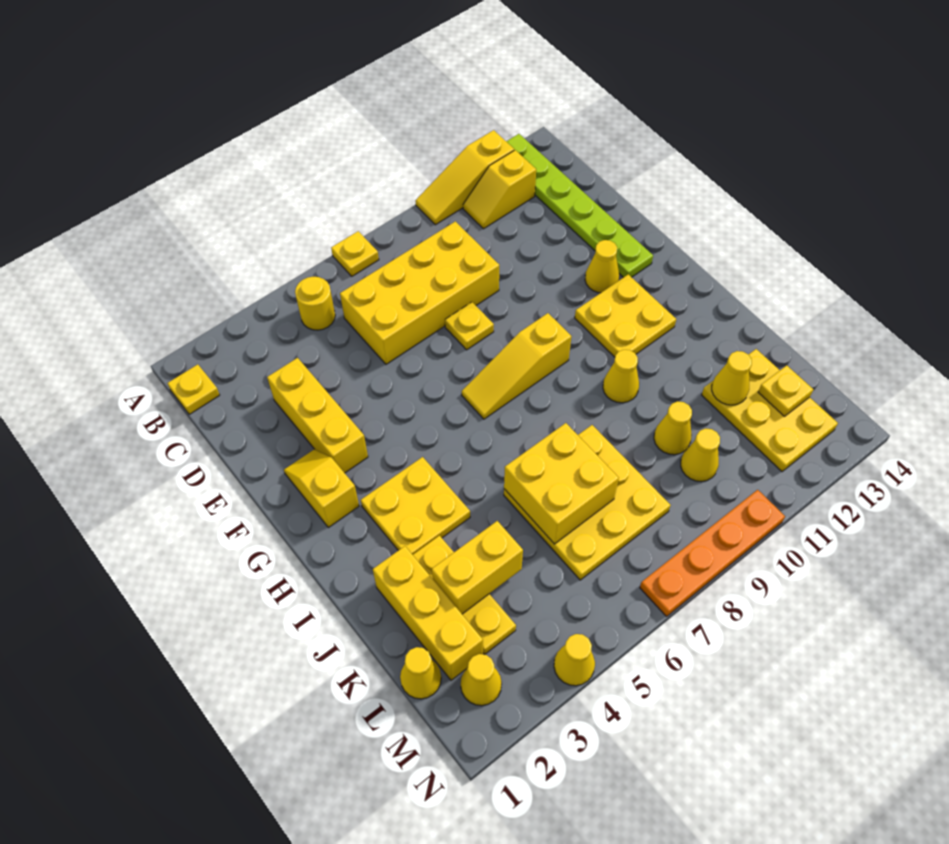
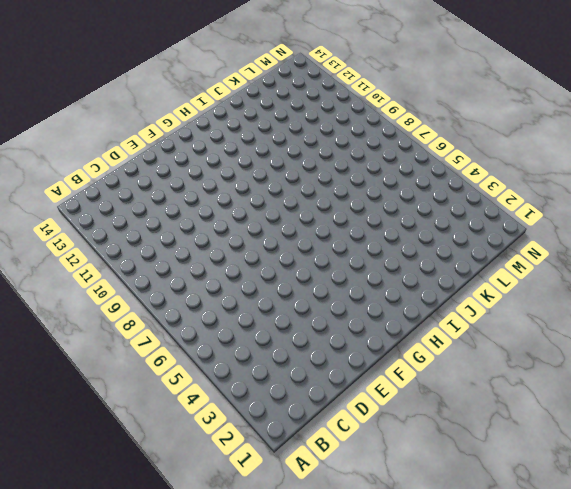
none -> yellow plate A7 level 1
none -> yellow slope A10:A12 level 1 top 12
none -> lime plate A13:F13 level 1

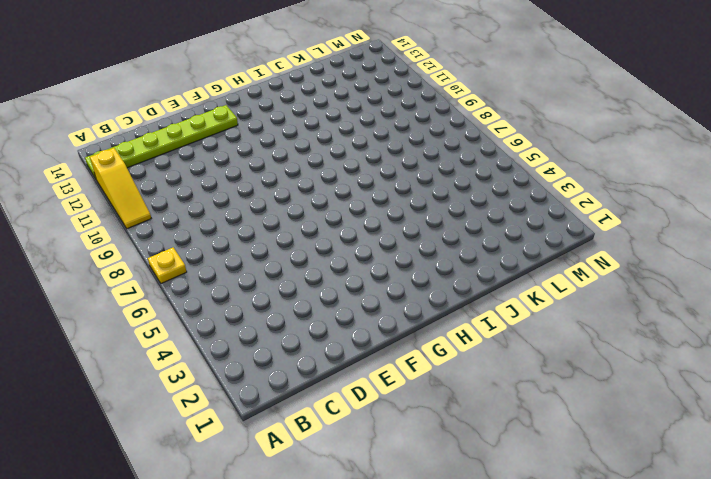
none -> yellow plate B1 level 1
none -> yellow round brick B5 level 1
none -> yellow slope B11:B12 level 1 top 12

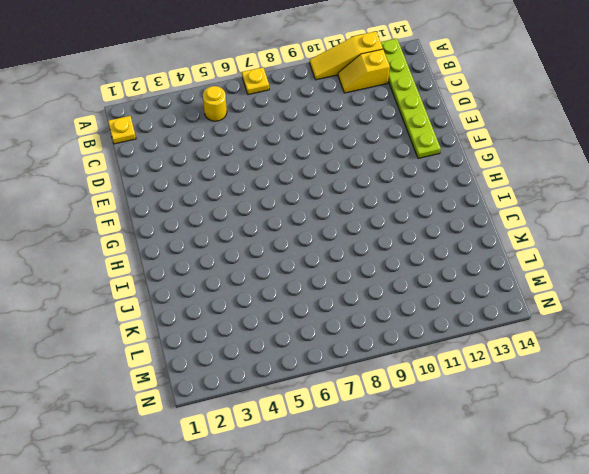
none -> yellow brick C6:D9 level 1
none -> yellow brick D3:F3 level 1
none -> yellow plate E8 level 1

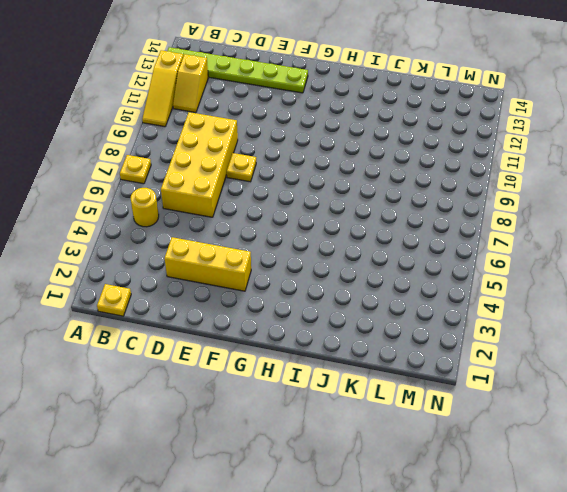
none -> yellow slope F2:G2 level 1 top G
none -> yellow cone F12 level 1
none -> yellow slope G7:G9 level 1 top 9

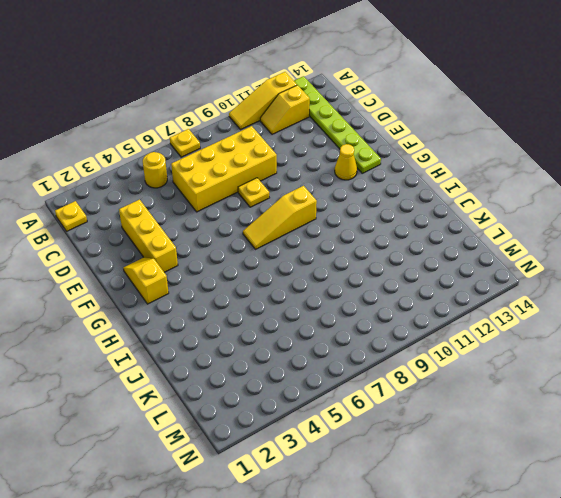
none -> yellow plate G11:H12 level 1
none -> yellow plate H3:I4 level 1
none -> yellow cone I10 level 1

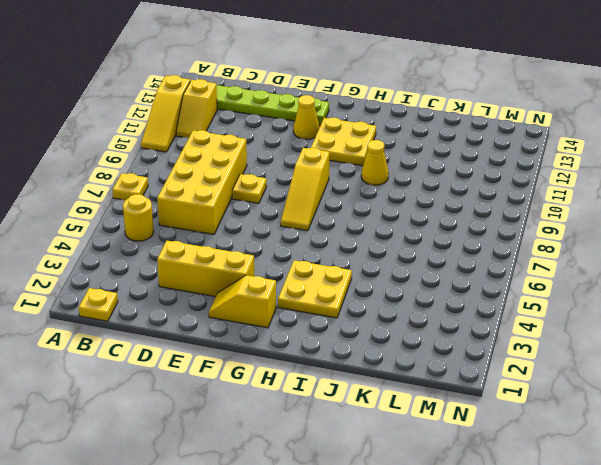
none -> yellow brick J2:L2 level 1
none -> yellow plate J3:L3 level 1
none -> yellow plate J6:L8 level 1

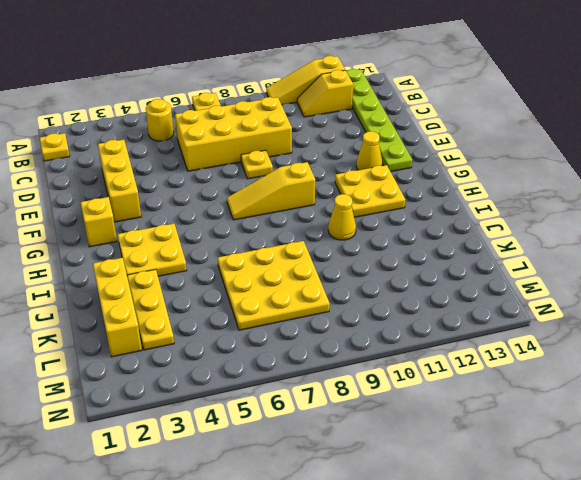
none -> yellow cone K10 level 1
none -> yellow plate K12:M13 level 1
none -> yellow cone L1 level 1

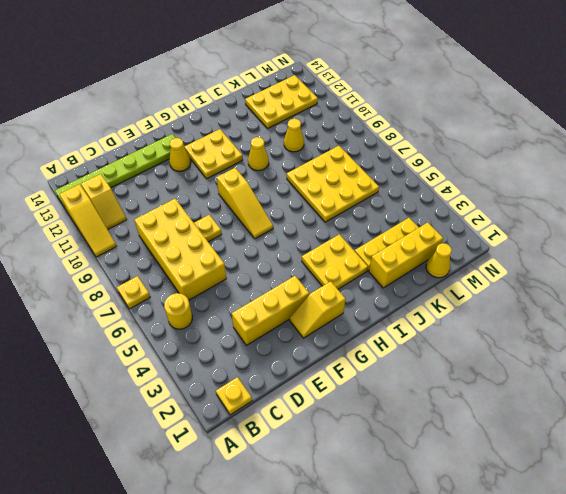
none -> yellow cone L10 level 1
none -> yellow cone M2 level 1
none -> yellow cone N4 level 1

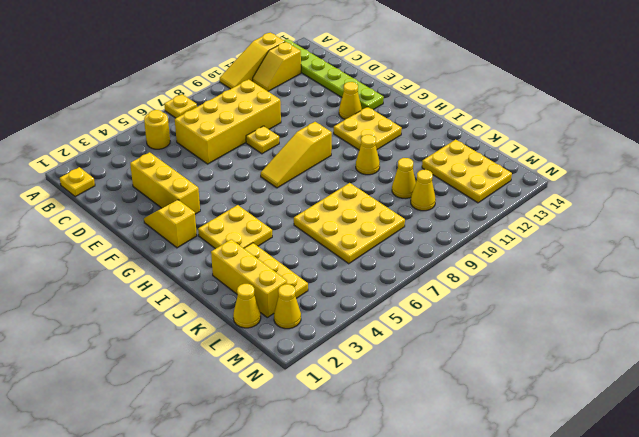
none -> yellow cone N4 level 1
none -> orange plate N7:N10 level 1
none -> yellow brick J6:K7 level 2

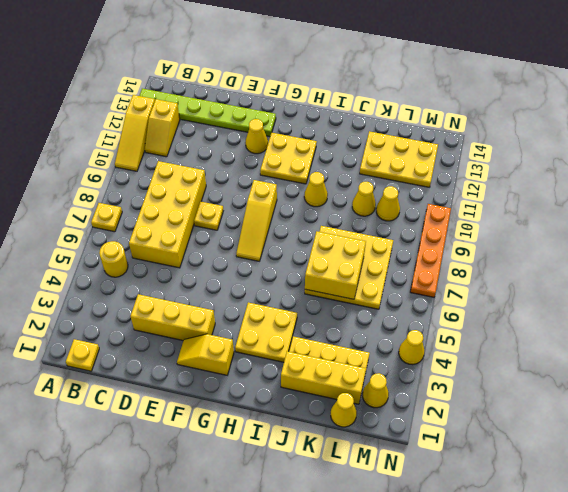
none -> yellow brick K3:K4 level 2
none -> yellow cone K12 level 2
none -> yellow plate L13 level 2

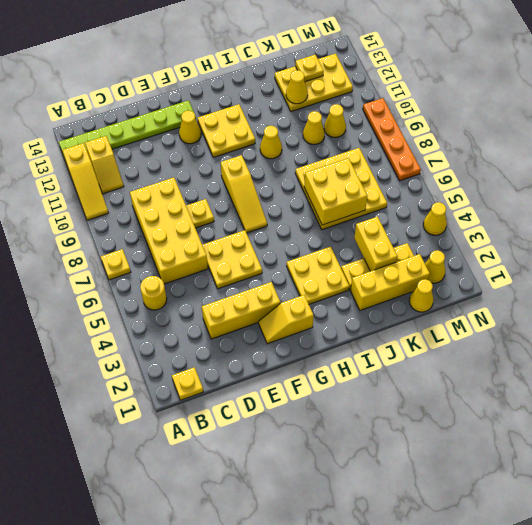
yellow plate E5:F6 level 1 -> none

